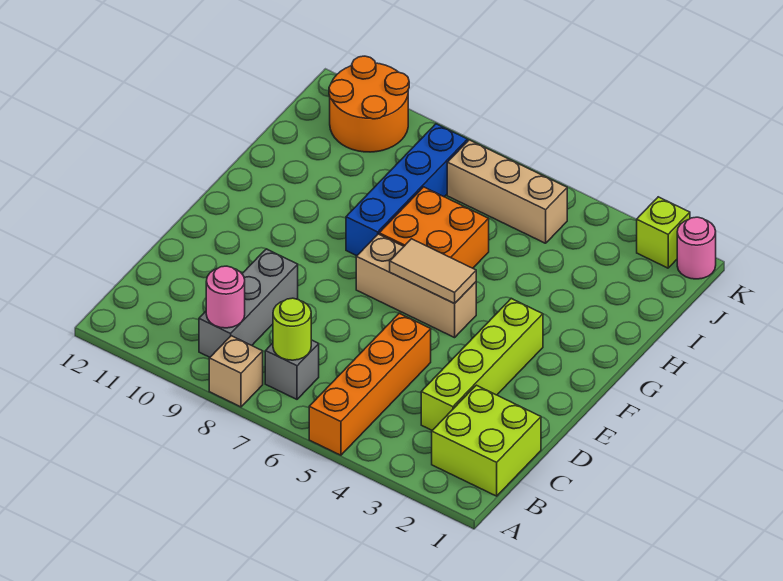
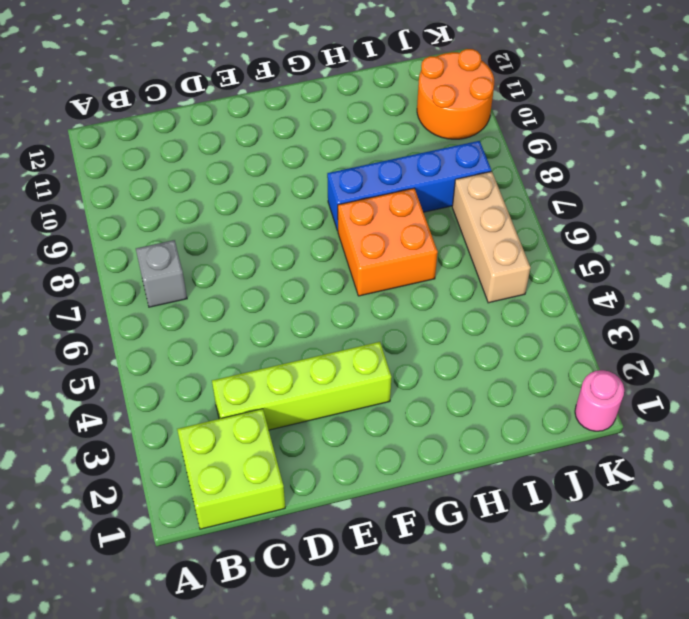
none -> orange brick A5:D5 level 1
none -> tan brick A8 level 1
none -> grey brick B9:D9 level 1

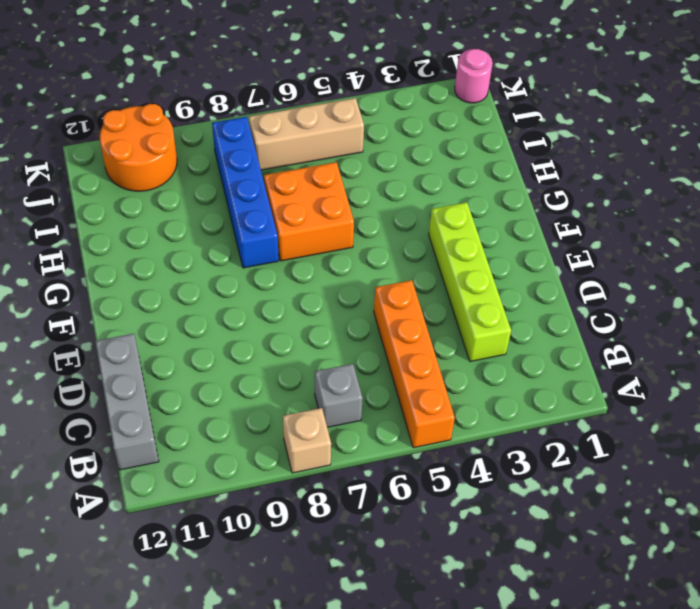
grey brick B12:D12 level 1 -> grey brick B9:D9 level 1
none -> lime brick B1:C2 level 1
none -> tan brick F5:F7 level 1
none -> lime brick K2 level 1

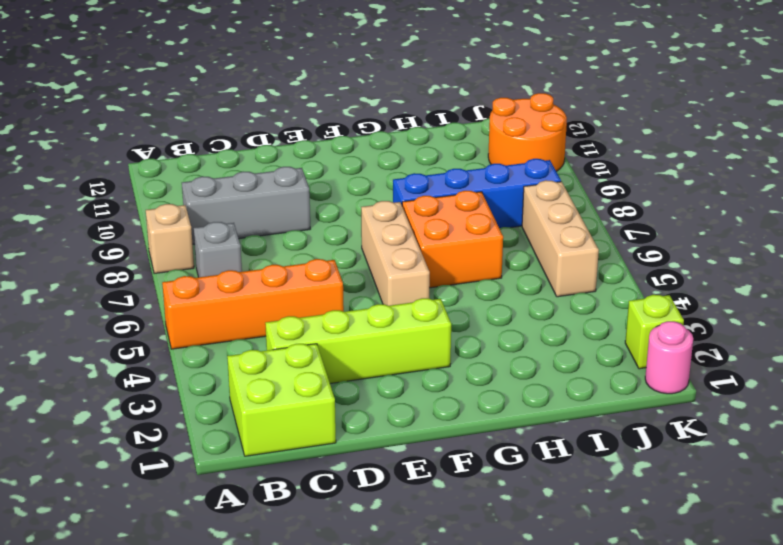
none -> lime round brick B7 level 2
none -> pink round brick B9 level 2
none -> tan tile F5:F6 level 2

